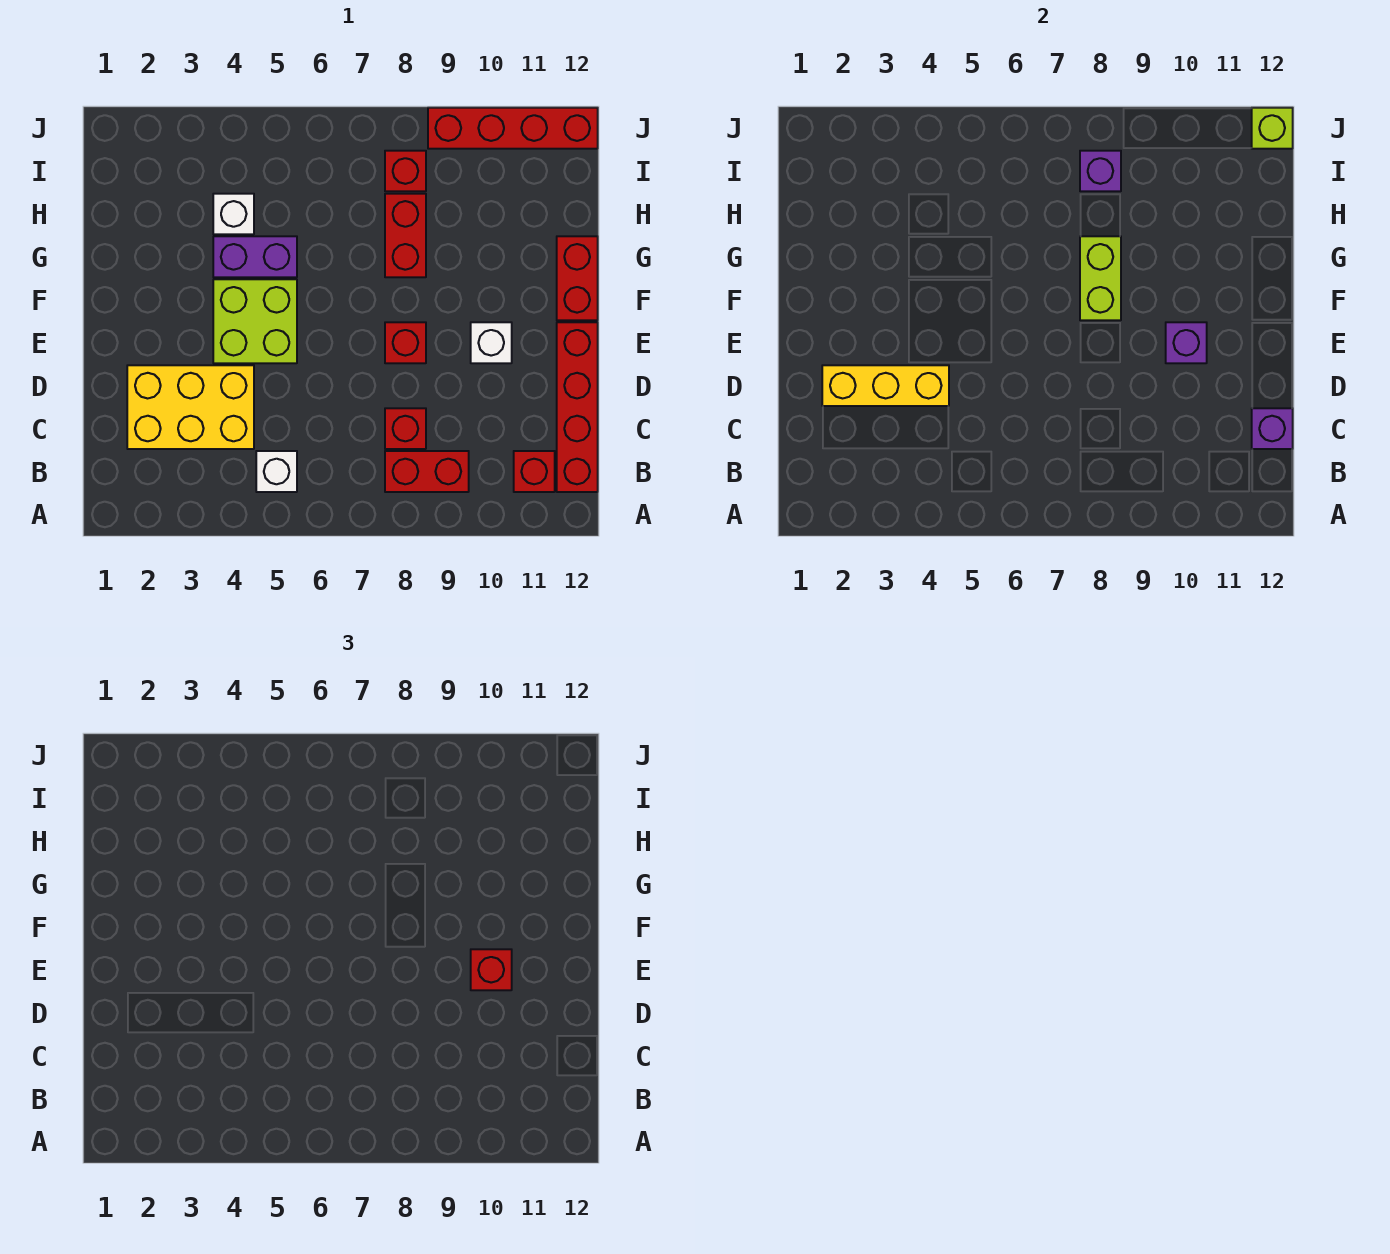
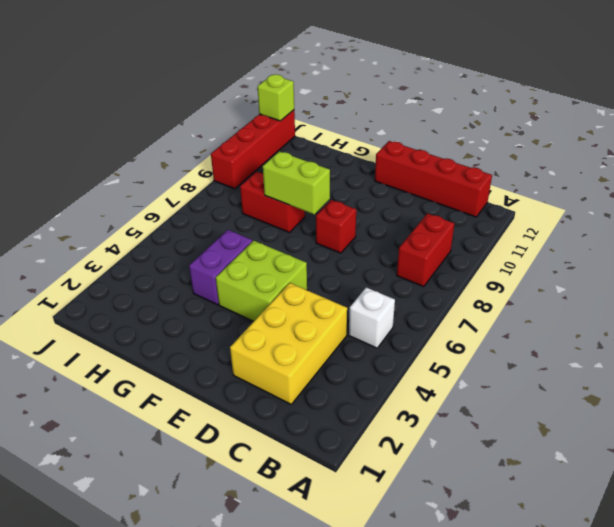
none -> red brick B11 level 1
none -> red brick C8 level 1
none -> white brick E10 level 1

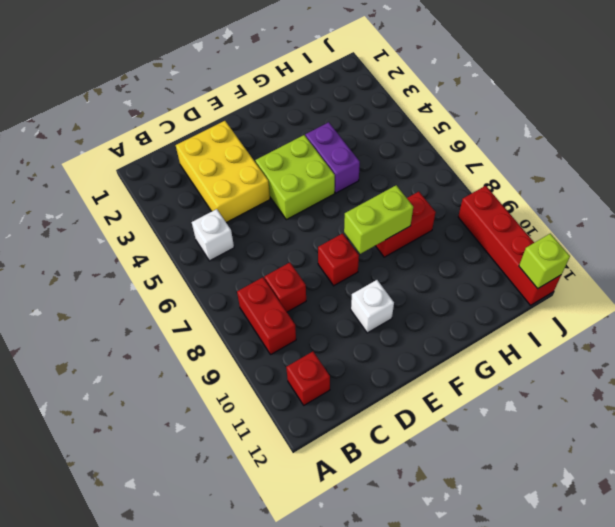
none -> red brick B12:E12 level 1
none -> red brick F12:G12 level 1
none -> white brick H4 level 1

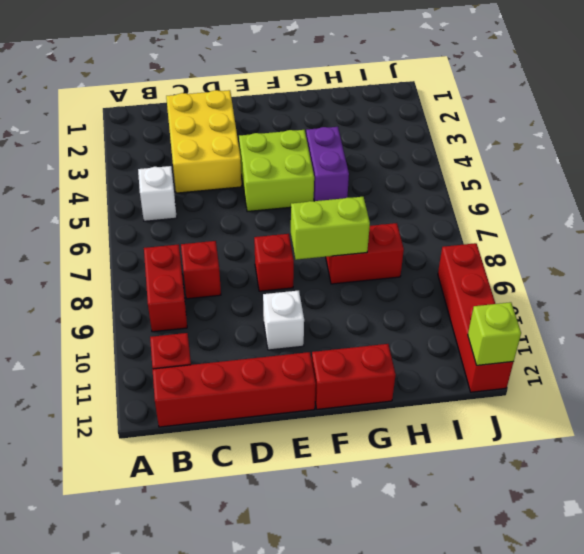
none -> white brick H4 level 1
none -> red brick I8 level 1
none -> purple brick C12 level 2

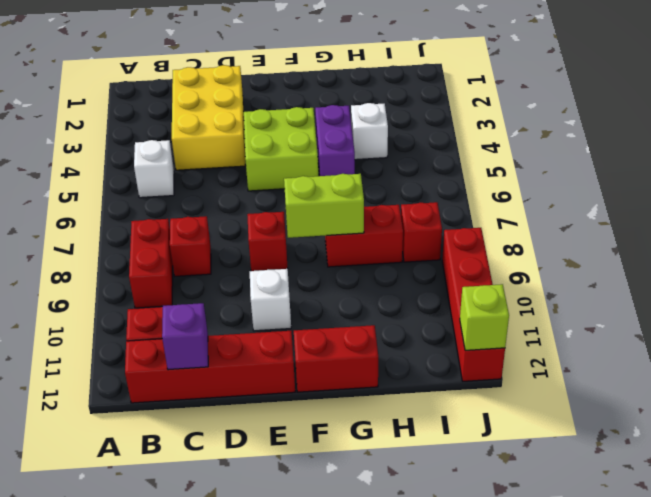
none -> yellow brick D2:D4 level 2
none -> purple brick E10 level 2
none -> purple brick I8 level 2

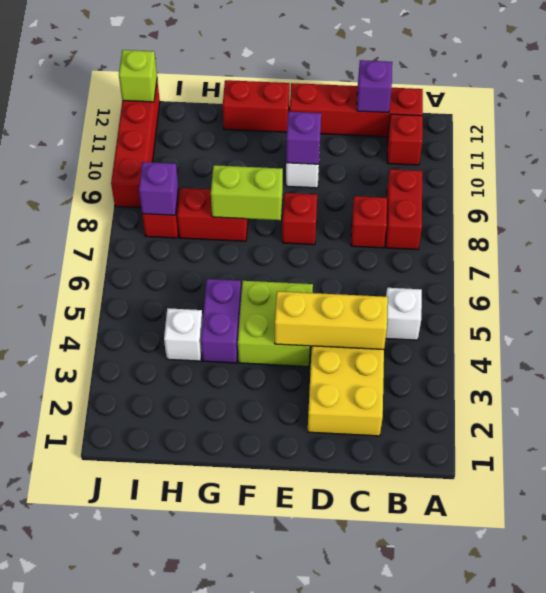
yellow brick C4:E4 level 2 -> yellow brick D2:D4 level 2
none -> red brick E10 level 3

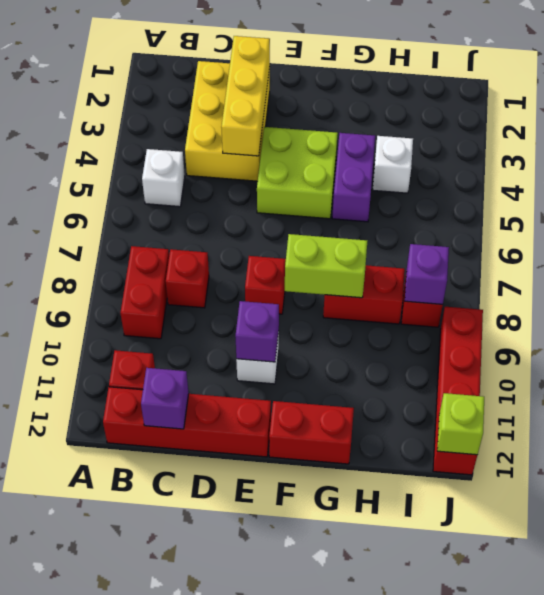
none -> red brick E10 level 3

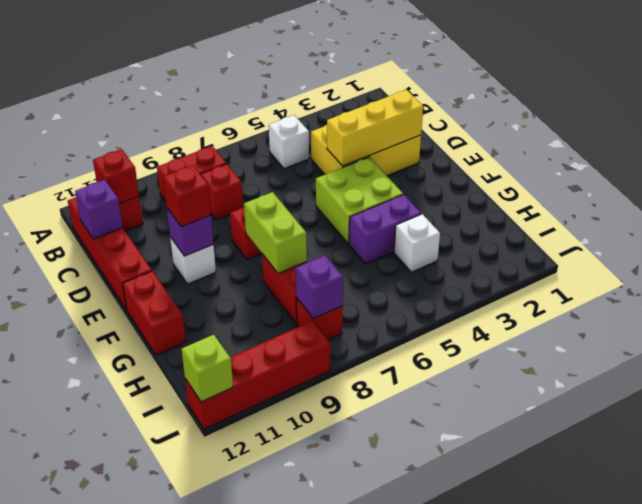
red brick B11 level 2 -> none

